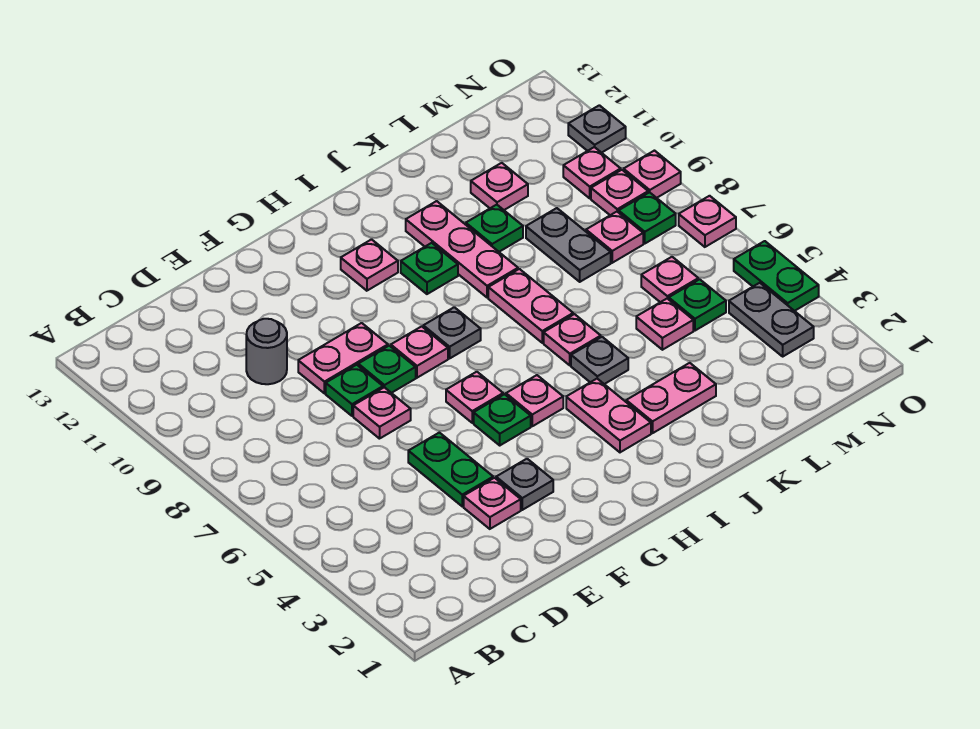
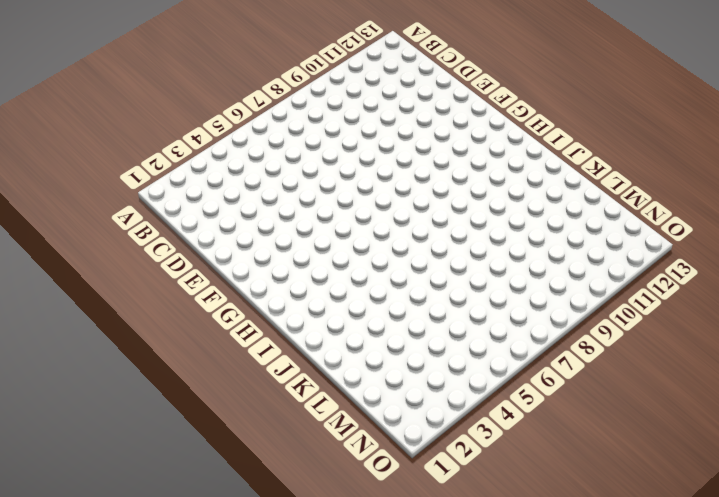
none -> grey round brick D10 level 1
none -> pink plate E3 level 1
none -> green plate E4:E5 level 1
none -> pink plate E7 level 1

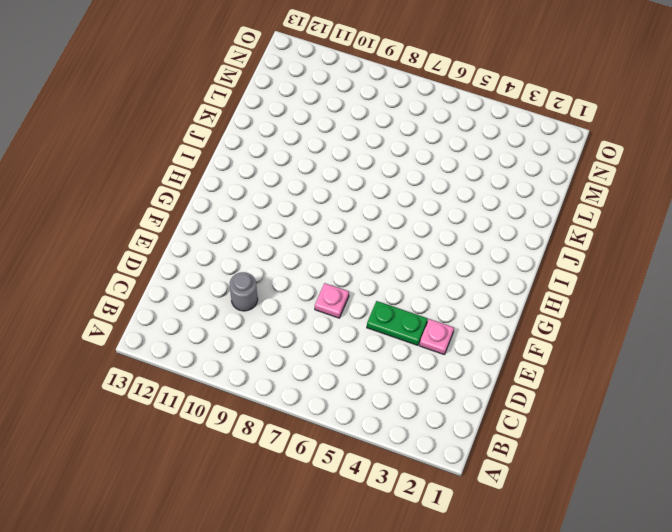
none -> green plate E8 level 1
none -> pink plate E9:F9 level 1
none -> grey plate F3 level 1
none -> green plate F8 level 1

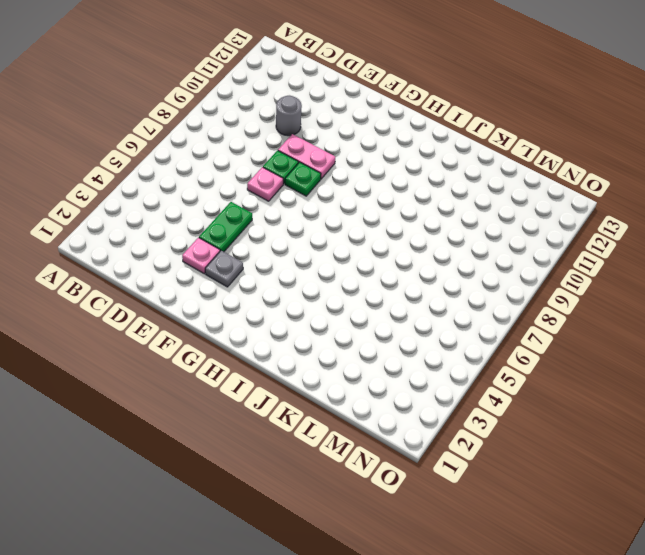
none -> green plate G5 level 1
none -> pink plate G6 level 1
none -> pink plate G8 level 1
none -> pink plate H5 level 1

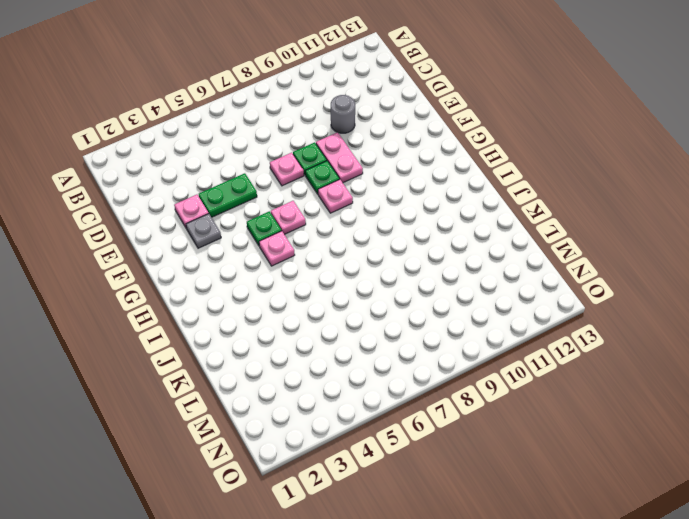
none -> grey plate H8 level 1
none -> pink plate H11 level 1
none -> pink plate I3:I4 level 1
none -> green plate I10 level 1

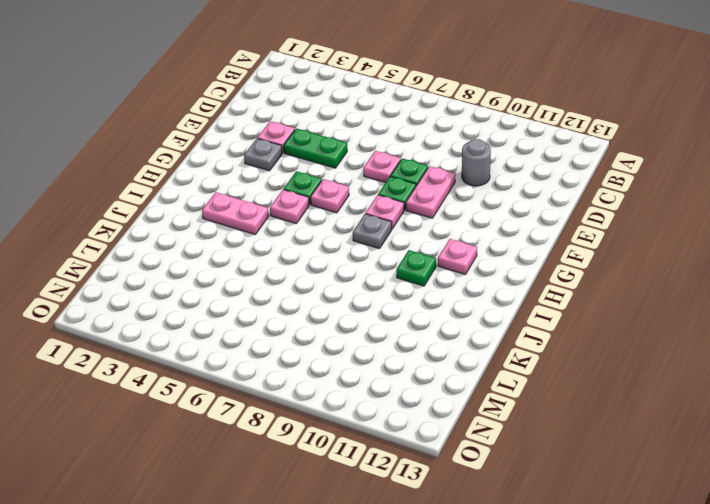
none -> pink plate J3:K3 level 1
none -> grey plate J5 level 1
none -> pink plate J6 level 1
none -> pink plate J7:J8 level 1

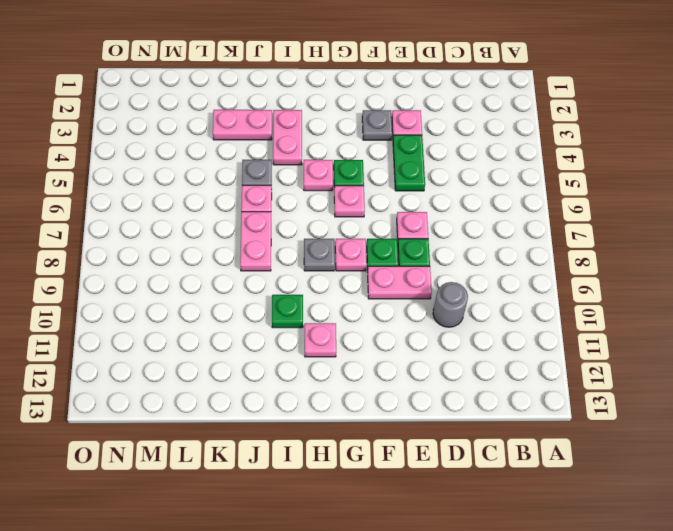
none -> pink plate J9:J11 level 1
none -> green plate K10 level 1
none -> pink plate L5 level 1
none -> grey plate L8:L9 level 1

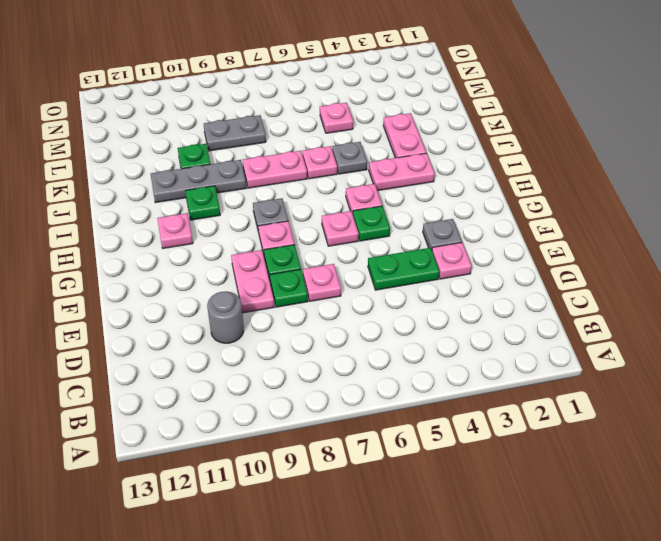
grey plate J9:J11 level 1 -> pink plate J9:J11 level 1
none -> pink plate L11 level 1
none -> green plate M5 level 1
none -> pink plate M6 level 1
none -> pink plate M8 level 1

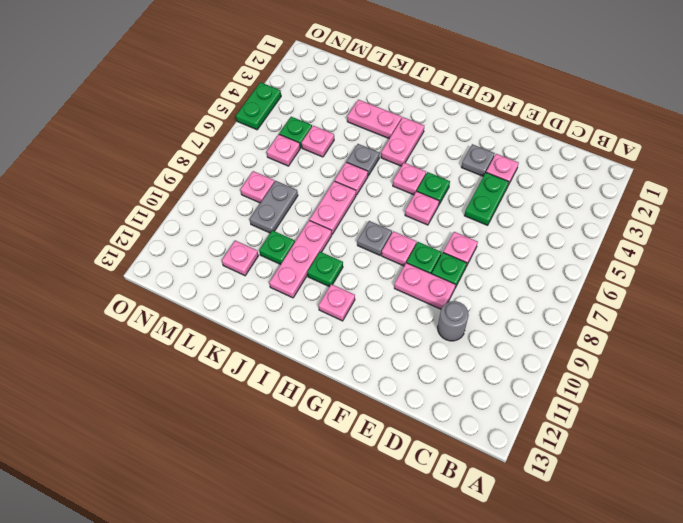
none -> grey plate N3:N4 level 1
none -> green plate N8 level 1
none -> pink plate N9 level 1
none -> pink plate N10 level 1

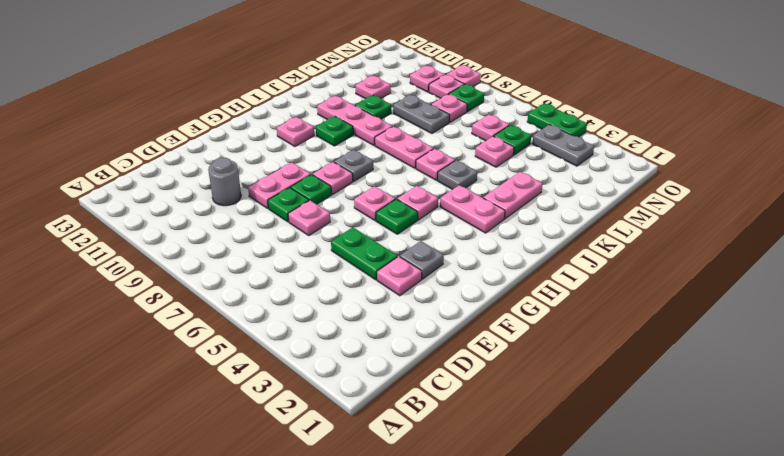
none -> pink plate O7 level 1
none -> grey plate O11 level 1

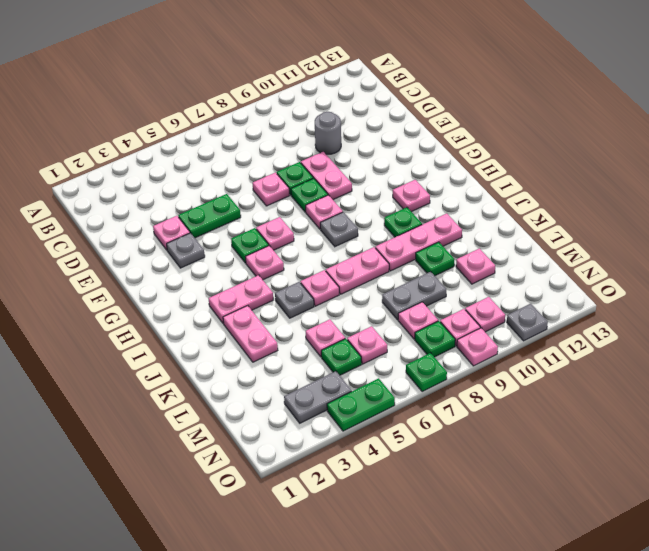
green plate O7 level 1 -> pink plate O7 level 1

